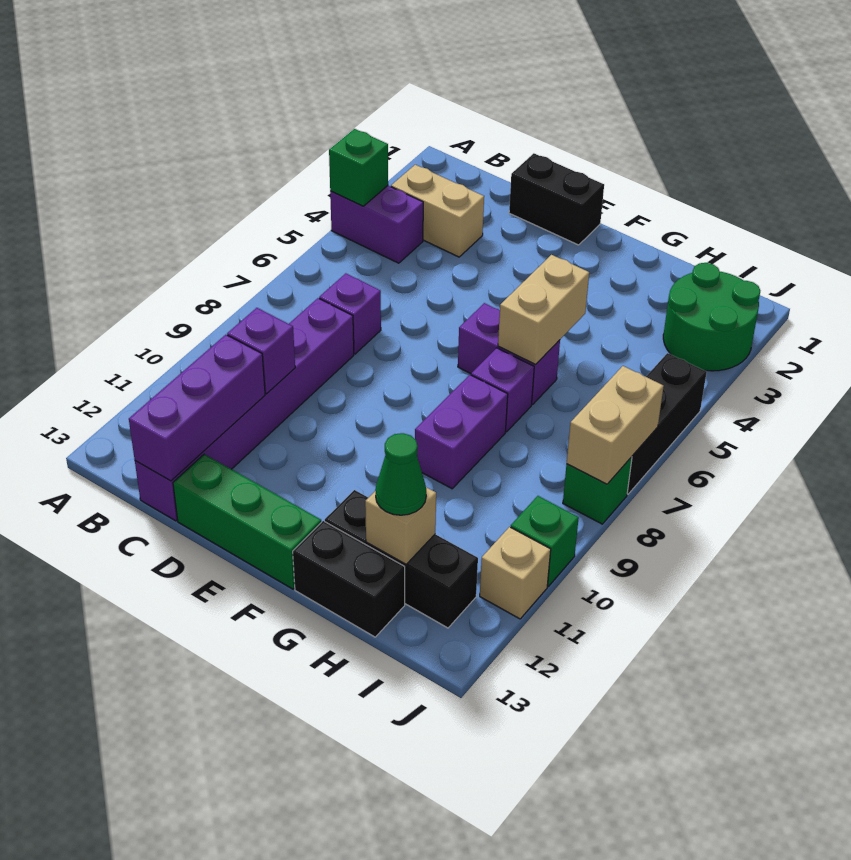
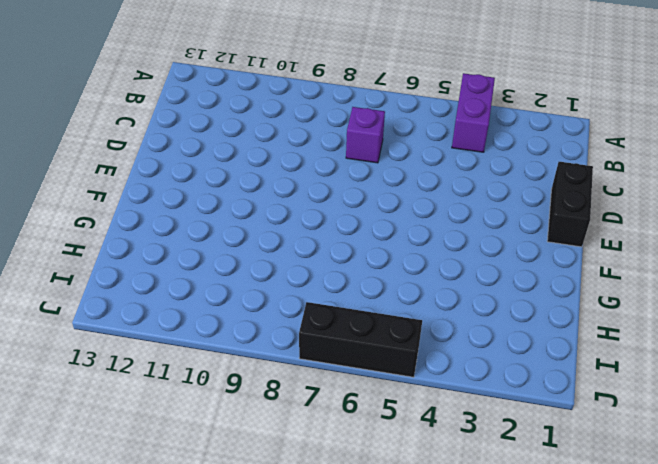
none -> tan brick B3:C3 level 1
none -> purple brick C8:C13 level 1
none -> green brick D13:F13 level 1

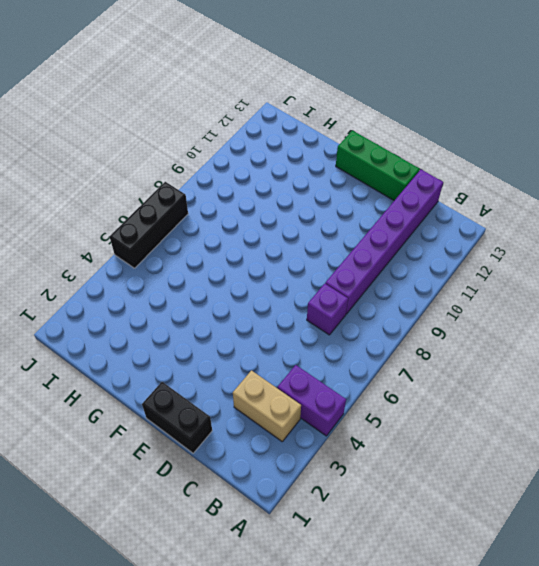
none -> purple brick F6:G6 level 1
none -> purple brick G7 level 1
none -> purple brick G8:G9 level 1

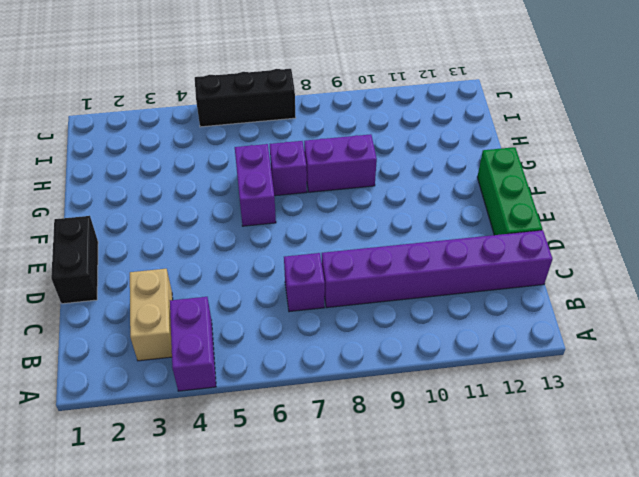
none -> black brick G12:I12 level 1
none -> black brick G13:H13 level 1
none -> green round brick I2:J3 level 1

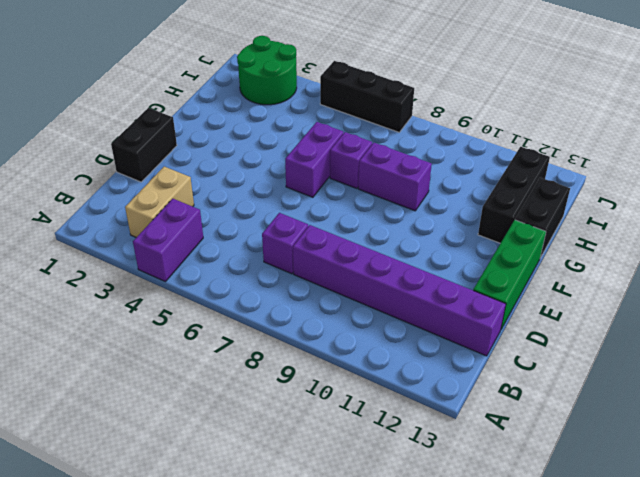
none -> green brick J8 level 1
none -> green brick J10 level 1
none -> tan brick J11 level 1

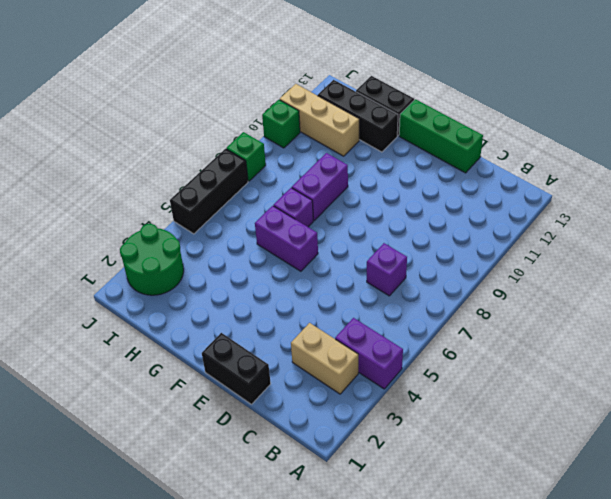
tan brick H11:J11 level 1 -> tan brick J11 level 1
none -> purple brick C8:C13 level 1
none -> green brick A4 level 2
none -> purple brick C10 level 2

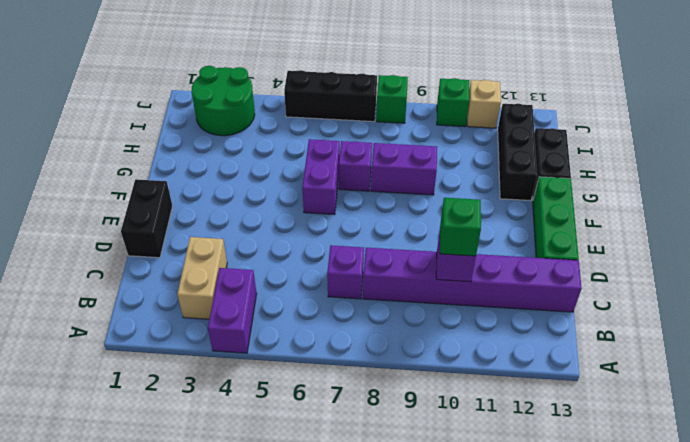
green brick C10 level 3 -> green brick A4 level 2
none -> purple brick C11:C13 level 2
none -> tan brick G5:G6 level 2
none -> tan brick H12 level 2

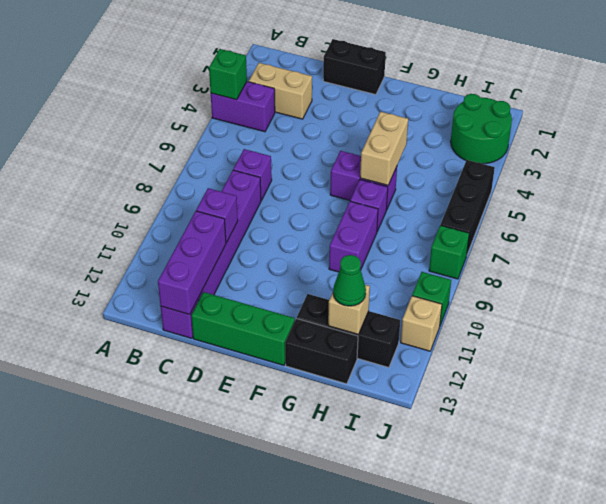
none -> tan brick J7:J8 level 2

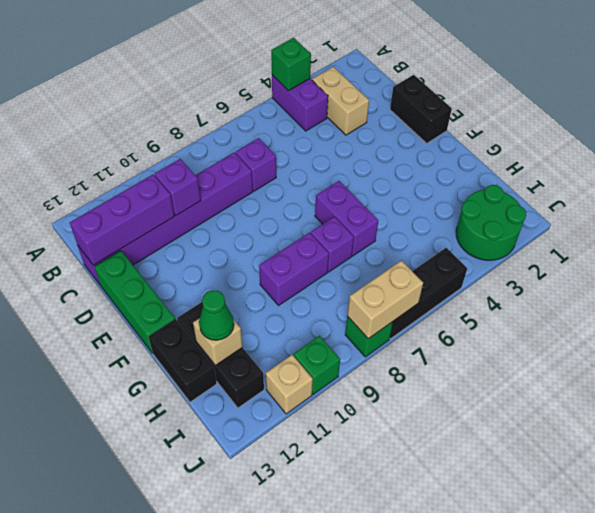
none -> tan brick G5:G6 level 2

